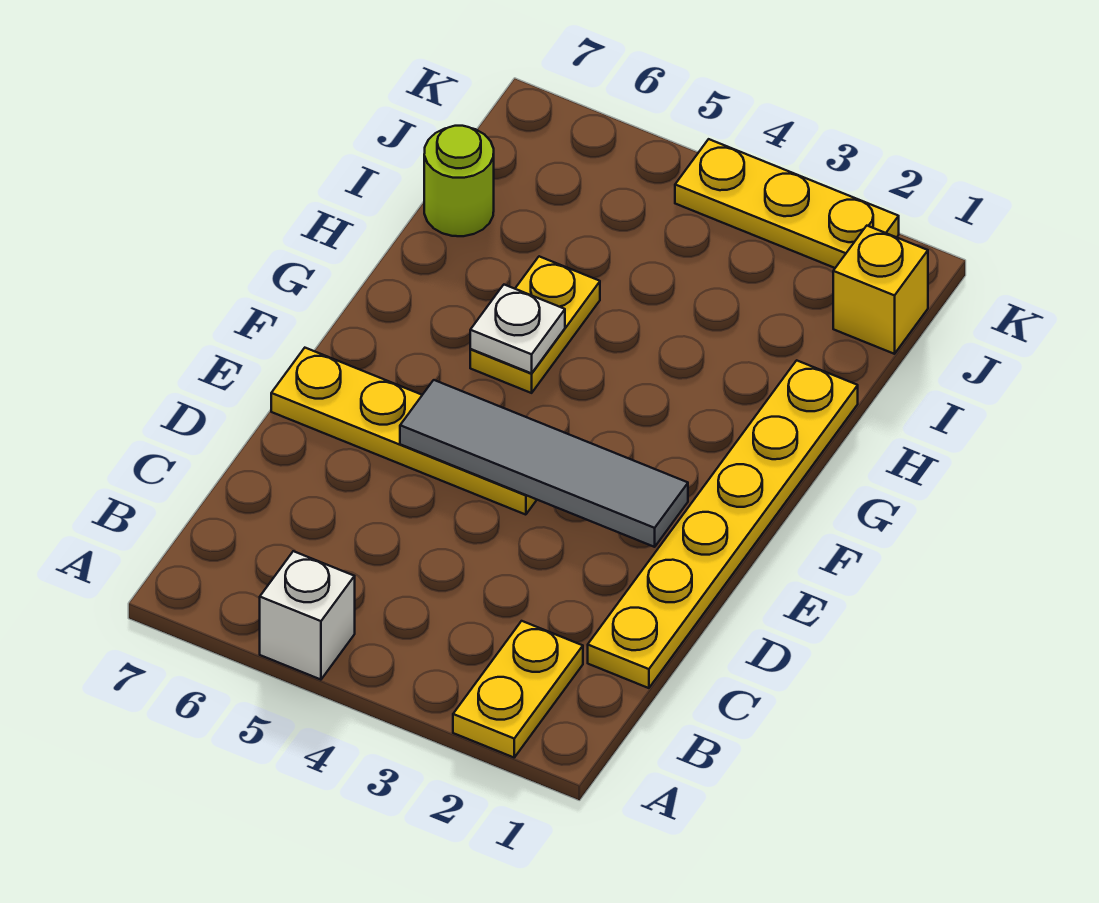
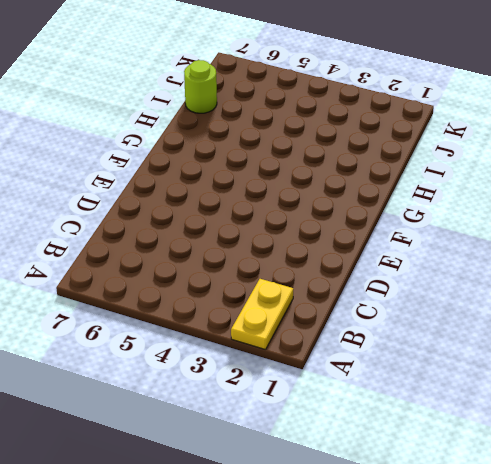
none -> white brick A5 level 1
none -> yellow plate C1:H1 level 1

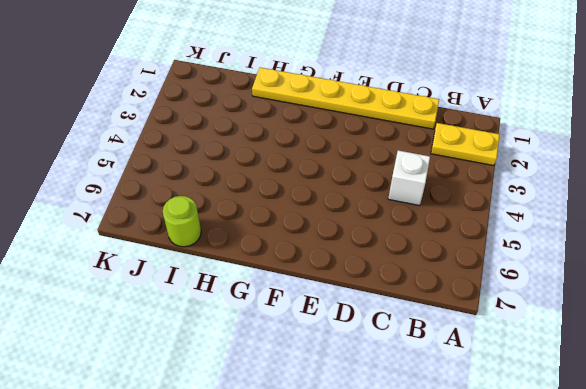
white brick C4 level 1 -> white brick A5 level 1
none -> yellow plate E4:E7 level 1
none -> yellow plate G5:H5 level 1

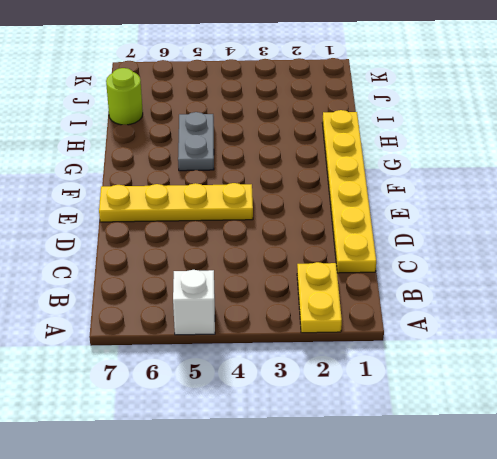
grey plate G5:H5 level 1 -> yellow plate G5:H5 level 1
none -> yellow brick J1 level 1
none -> yellow plate K2:K4 level 1

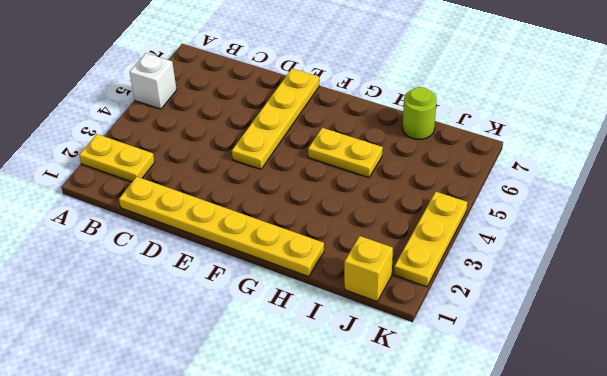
none -> grey tile E2:E5 level 2
none -> white plate G5 level 2

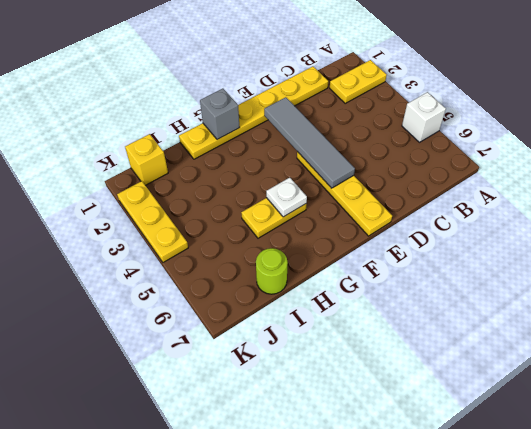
grey brick G1 level 2 -> none

